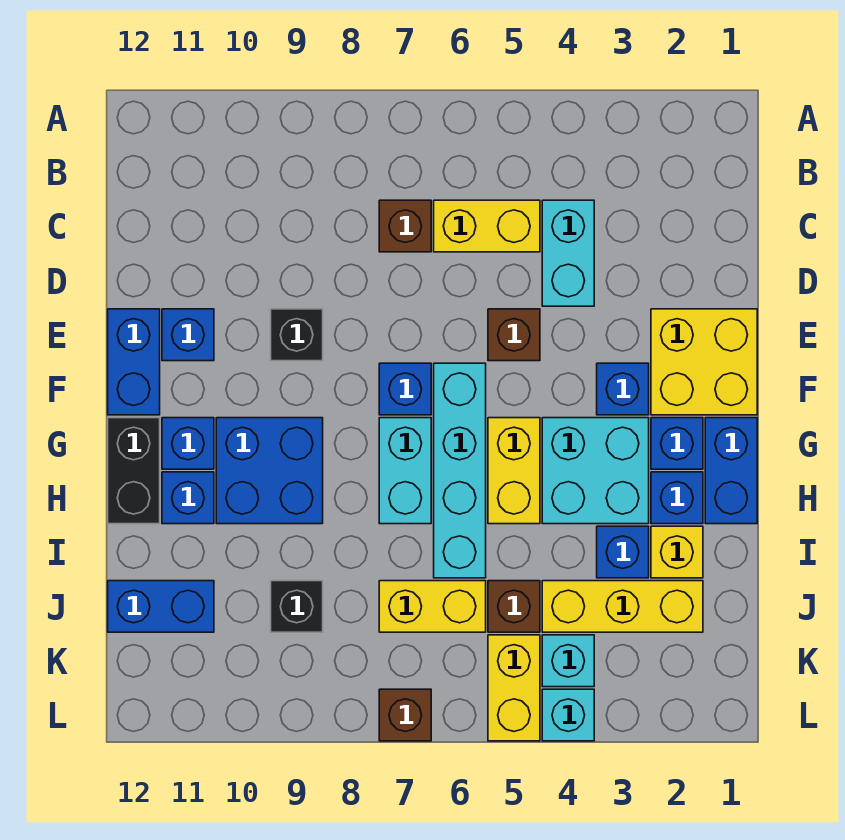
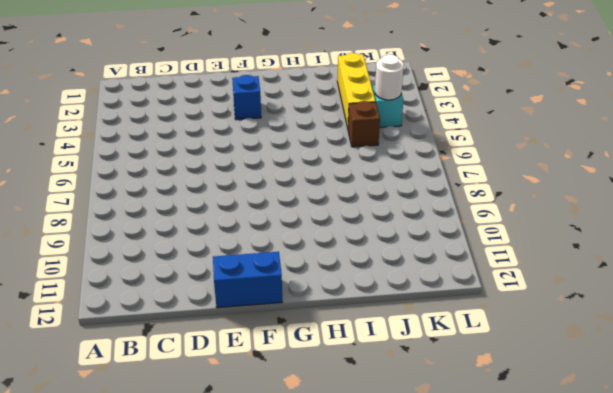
white round brick K4 level 2 -> none
none -> cyan brick C4:D4 level 1
none -> yellow brick C5:C6 level 1
none -> brown brick C7 level 1
none -> yellow brick E1:F2 level 1

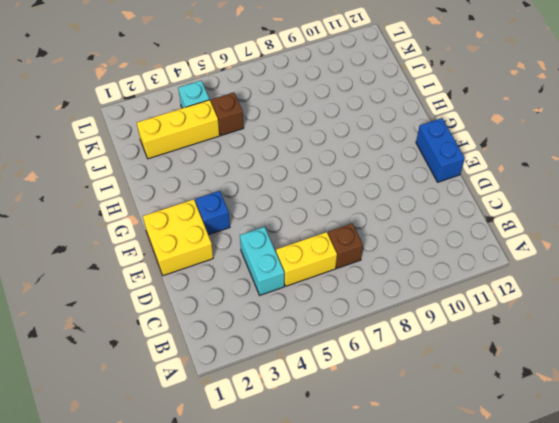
none -> brown brick E5 level 1
none -> black brick E9 level 1
none -> blue brick E11 level 1
none -> cyan brick F6:I6 level 1

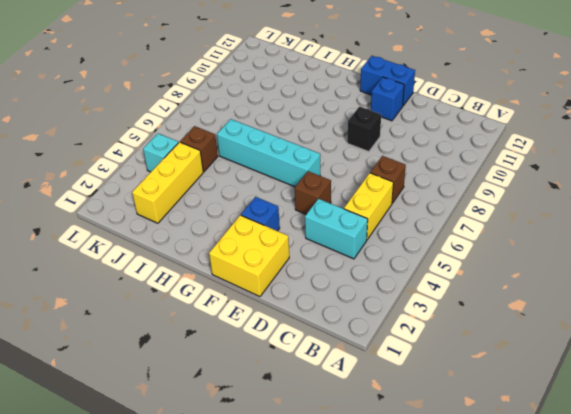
none -> blue brick F7 level 1
none -> blue brick G1:H1 level 1
none -> blue brick G2 level 1
none -> cyan brick G3:H4 level 1

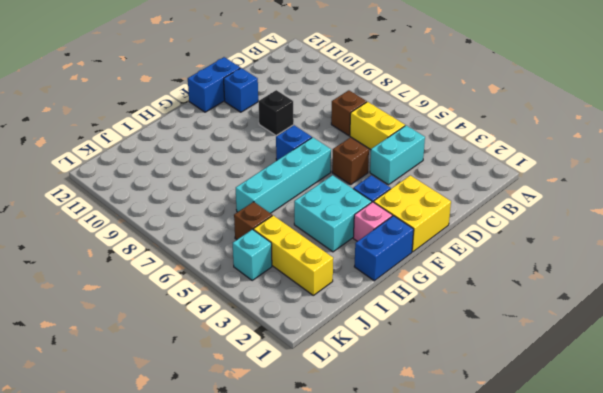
pink brick G2 level 1 -> blue brick G2 level 1
none -> yellow brick G5:H5 level 1
none -> cyan brick G7:H7 level 1
none -> blue brick G9:H10 level 1
none -> blue brick G11 level 1

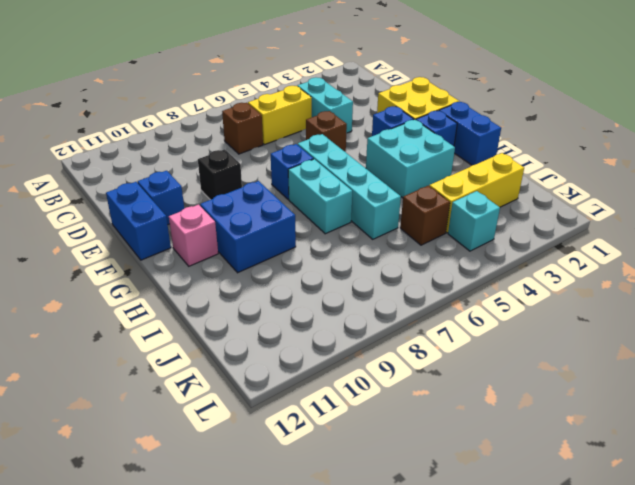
pink brick G11 level 1 -> blue brick G11 level 1
none -> yellow brick G5:H5 level 1
none -> black brick G12:H12 level 1
none -> blue brick H2 level 1
none -> blue brick H11 level 1

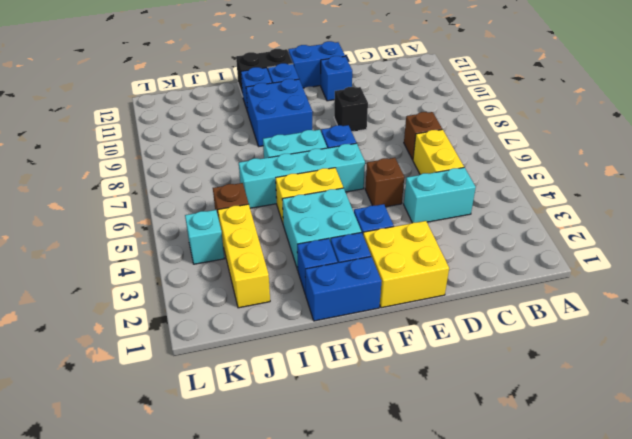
none -> yellow brick I2 level 1
none -> blue brick I3 level 1
none -> yellow brick J6:J7 level 1
none -> black brick J9 level 1

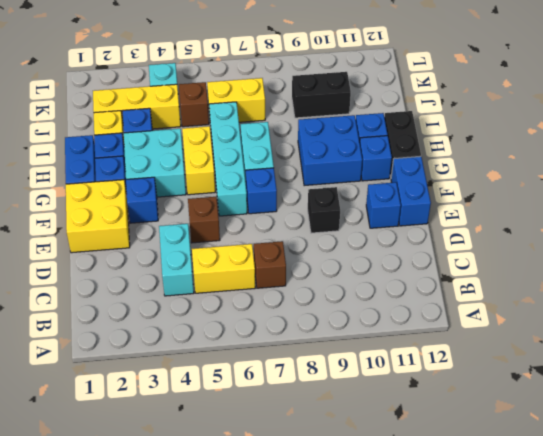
black brick J9:J10 level 1 -> black brick J9 level 1
none -> blue brick J11:J12 level 1
none -> yellow brick K5:L5 level 1
none -> cyan brick L4 level 1
none -> brown brick L7 level 1

